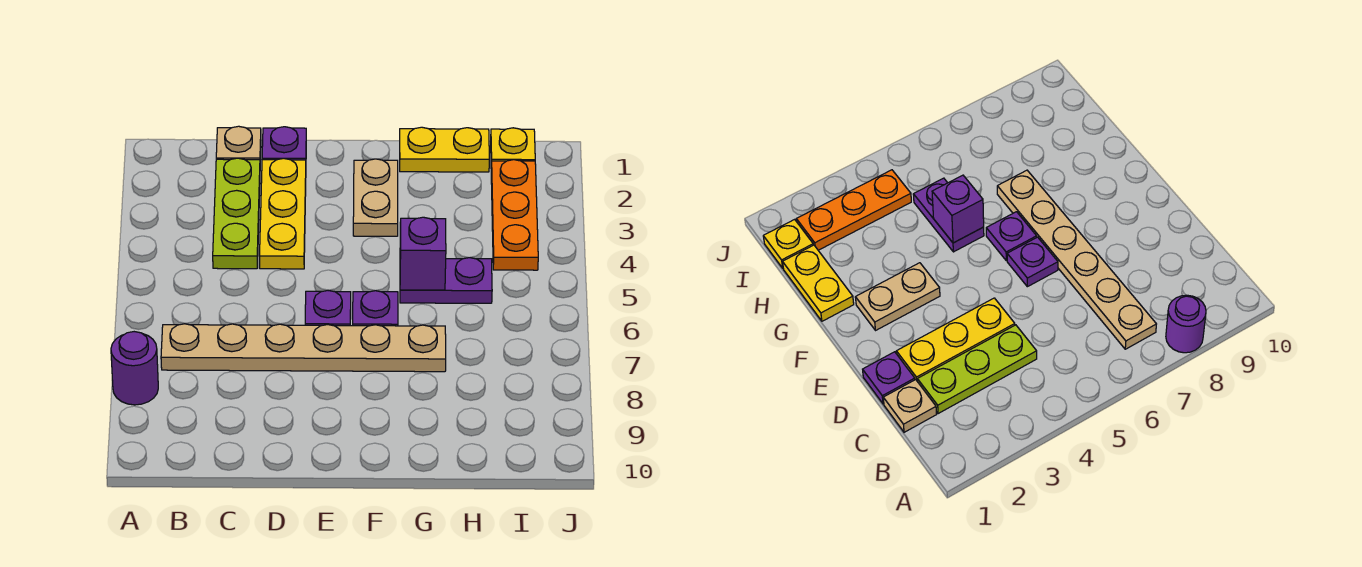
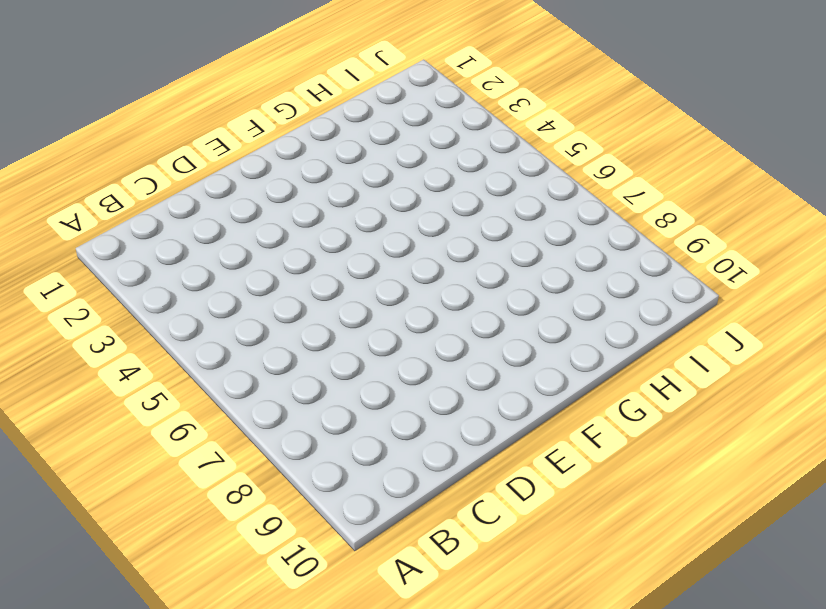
none -> purple round brick A8 level 1
none -> tan plate B7:G7 level 1
none -> tan plate C1 level 1

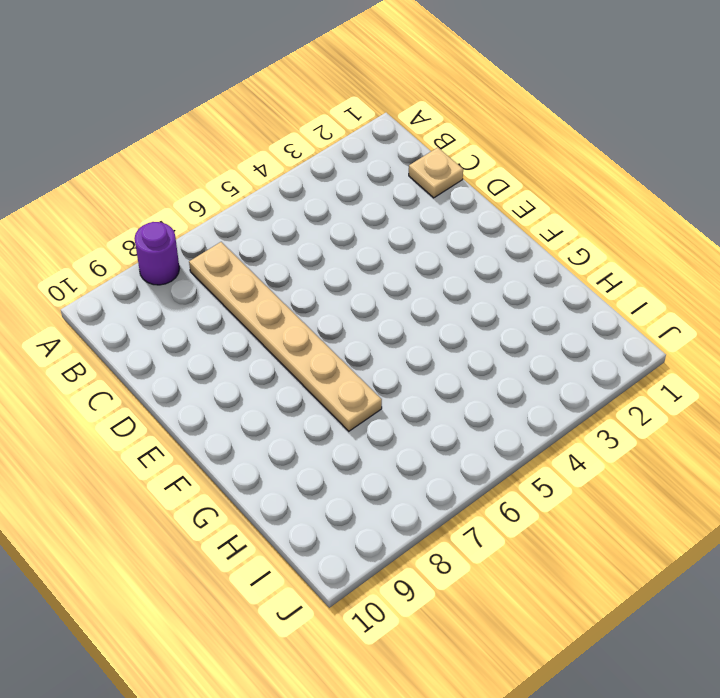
none -> lime plate C2:C4 level 1
none -> purple plate D1 level 1
none -> yellow plate D2:D4 level 1

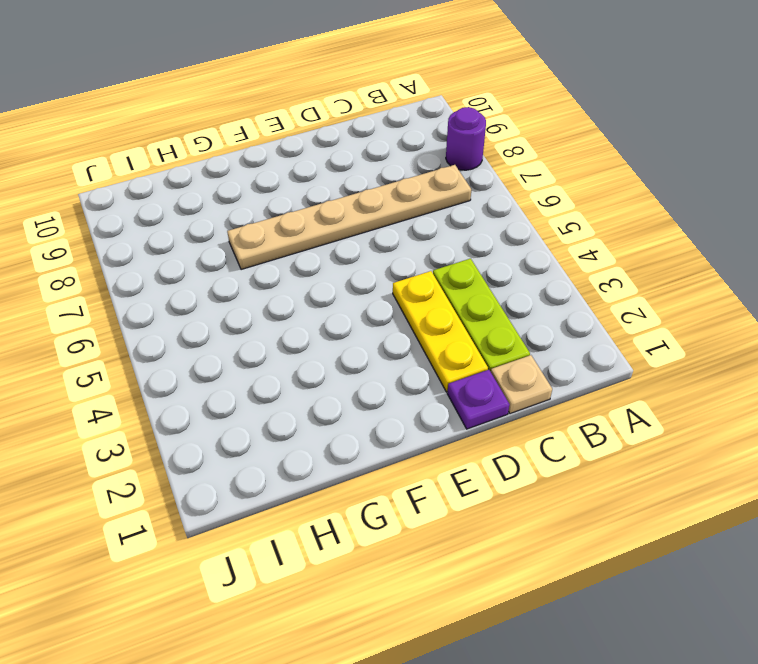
none -> purple plate E6 level 1
none -> tan plate F2:F3 level 1
none -> purple plate F6 level 1

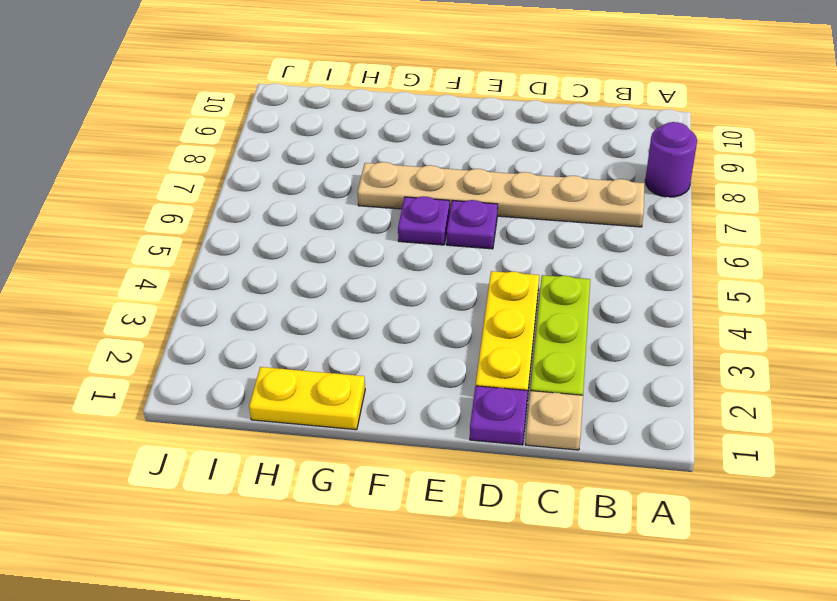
none -> tan plate F2:F3 level 1
none -> purple plate G5:H5 level 1
none -> yellow plate I1 level 1

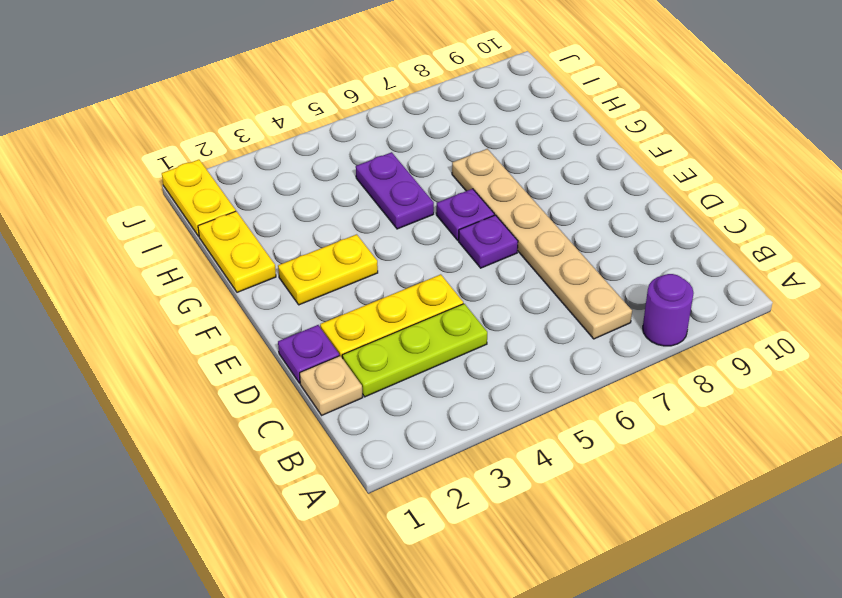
yellow plate F2:F3 level 1 -> tan plate F2:F3 level 1
yellow plate I1:J1 level 1 -> yellow plate I1 level 1
none -> orange plate I2:I4 level 1
none -> purple brick G5 level 2

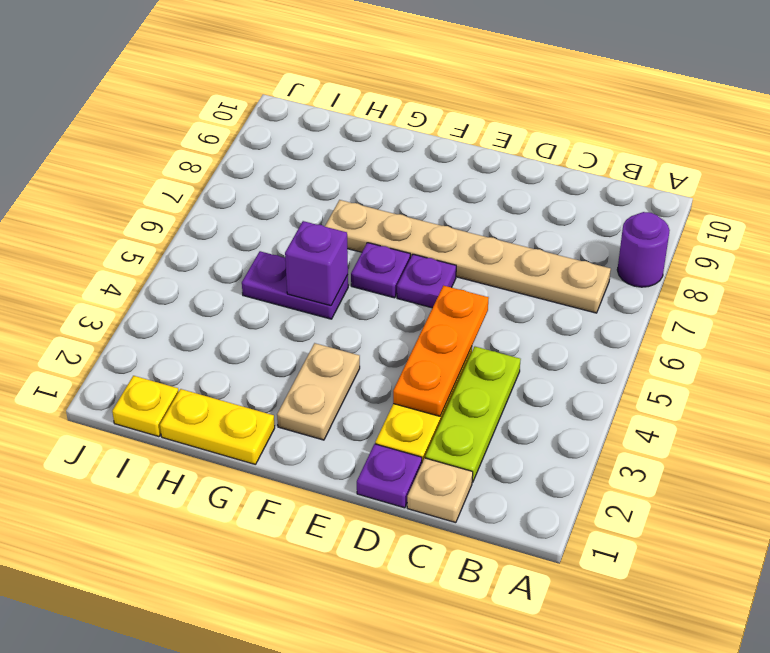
orange plate D3:D5 level 2 -> orange plate I2:I4 level 1

